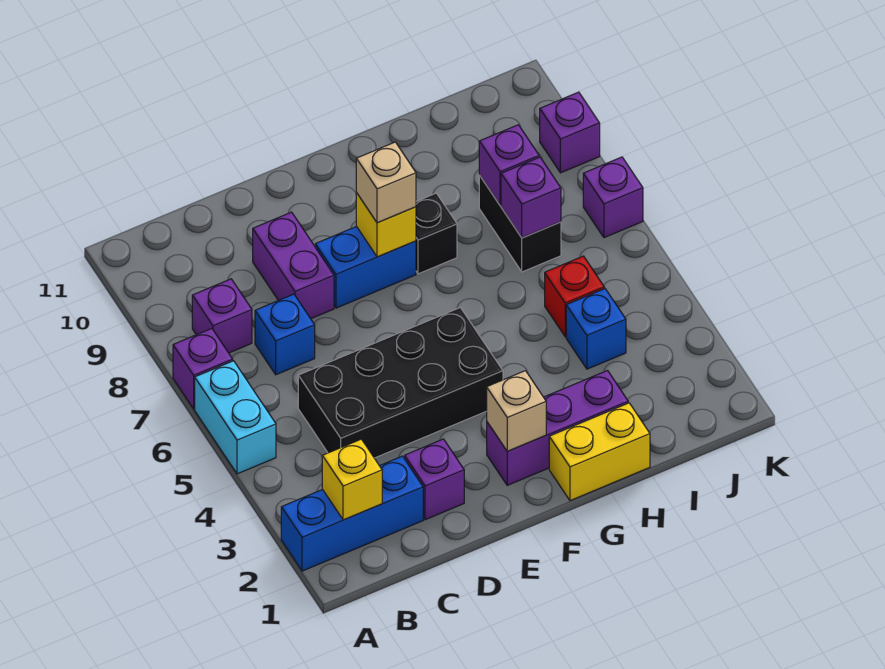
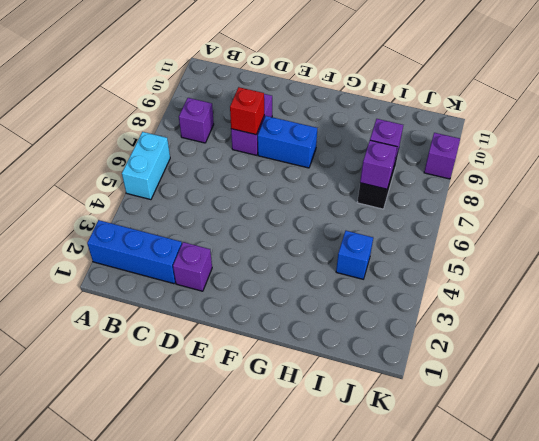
red brick D8 level 2 -> red brick I5 level 1
none -> purple brick A7 level 1
none -> black brick C4:F5 level 1
none -> blue brick C7 level 1

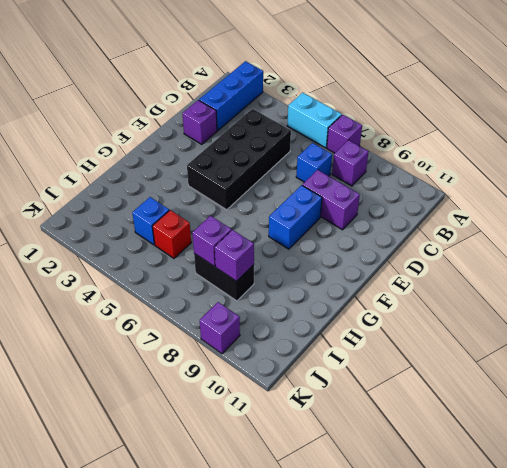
none -> purple brick F2:H2 level 1
none -> yellow brick G1:H1 level 1
none -> black brick G8 level 1

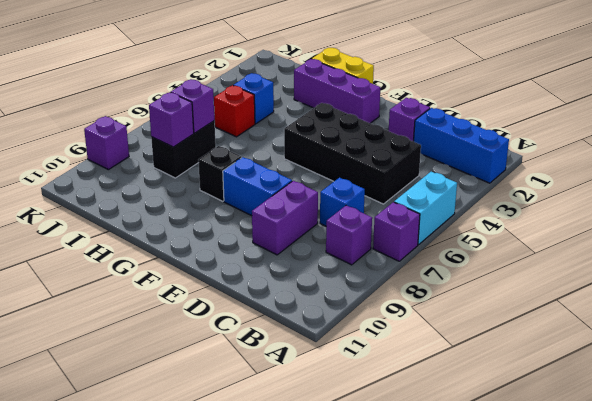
none -> purple brick K7 level 1
none -> yellow brick B2 level 2
none -> tan brick F2 level 2

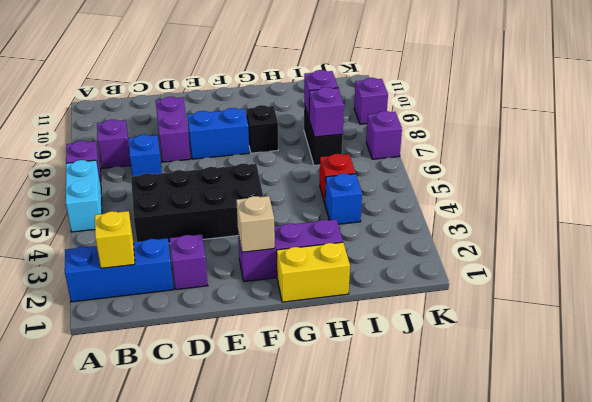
none -> yellow brick F8 level 2
none -> tan brick F8 level 3

